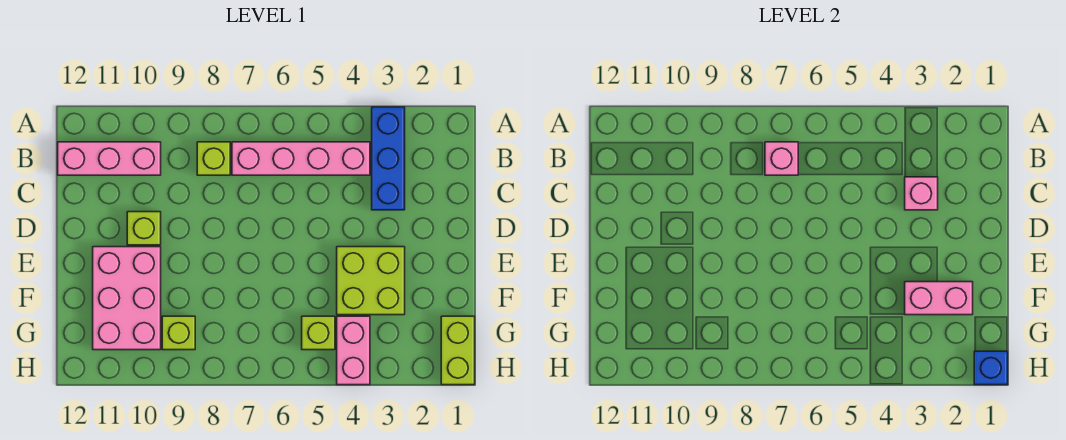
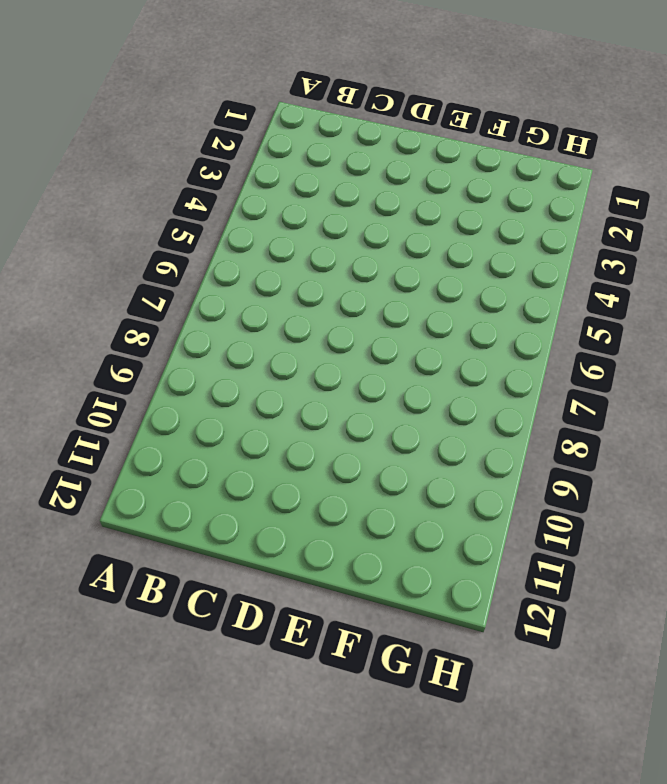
none -> blue brick A3:C3 level 1
none -> pink brick B4:B7 level 1
none -> lime brick B8 level 1

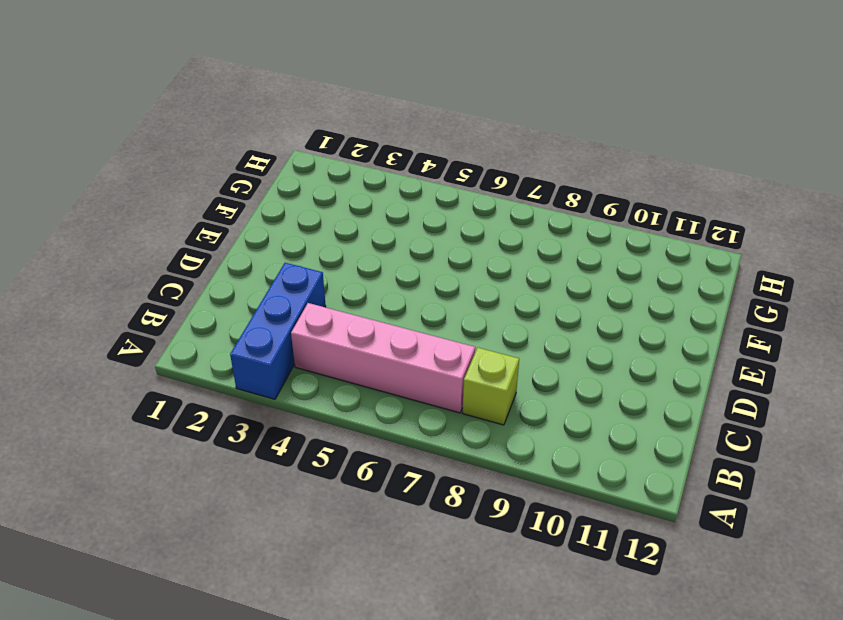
none -> pink brick B10:B12 level 1
none -> lime brick D10 level 1
none -> lime brick E3:F4 level 1

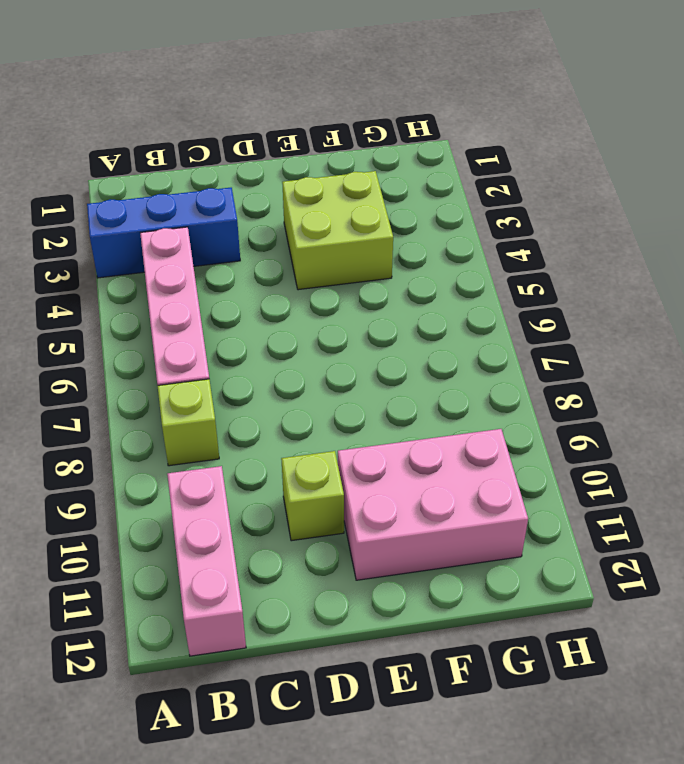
none -> lime brick G1:H1 level 1
none -> pink brick G4:H4 level 1
none -> lime brick G5 level 1

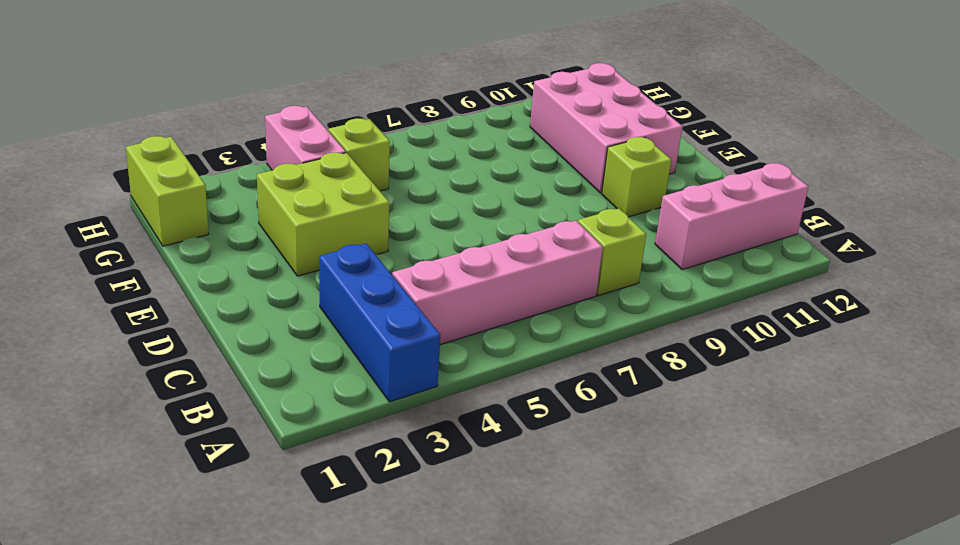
none -> lime brick G9 level 1
none -> pink brick B7 level 2
none -> pink brick C3 level 2

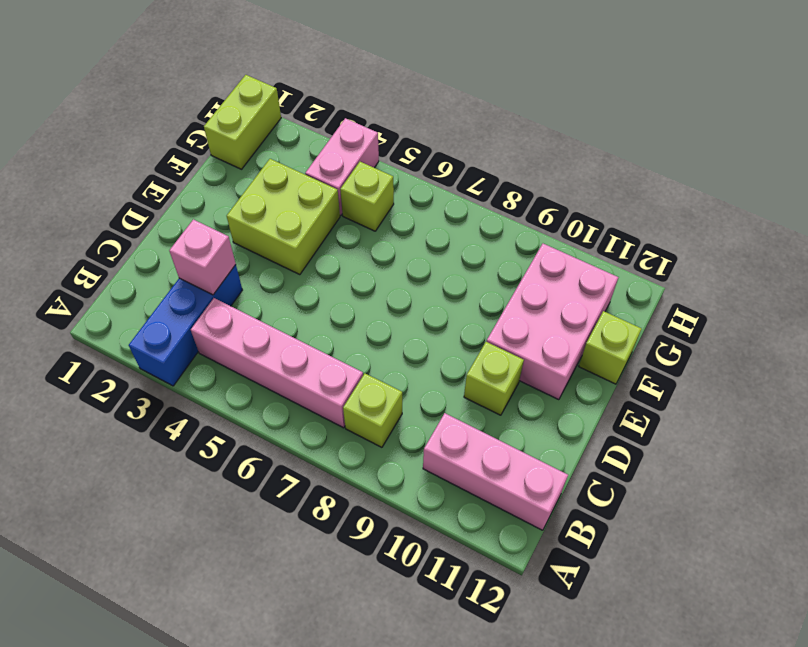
lime brick F12 level 1 -> lime brick G9 level 1
none -> pink brick B7 level 2
none -> pink brick F2:F3 level 2
none -> blue brick H1 level 2

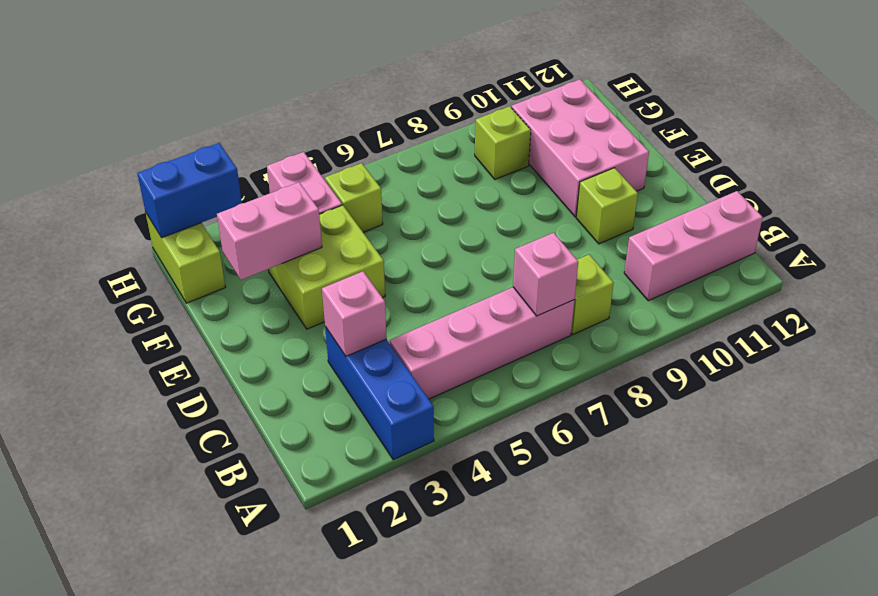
blue brick H1:H2 level 2 -> blue brick H1 level 2

